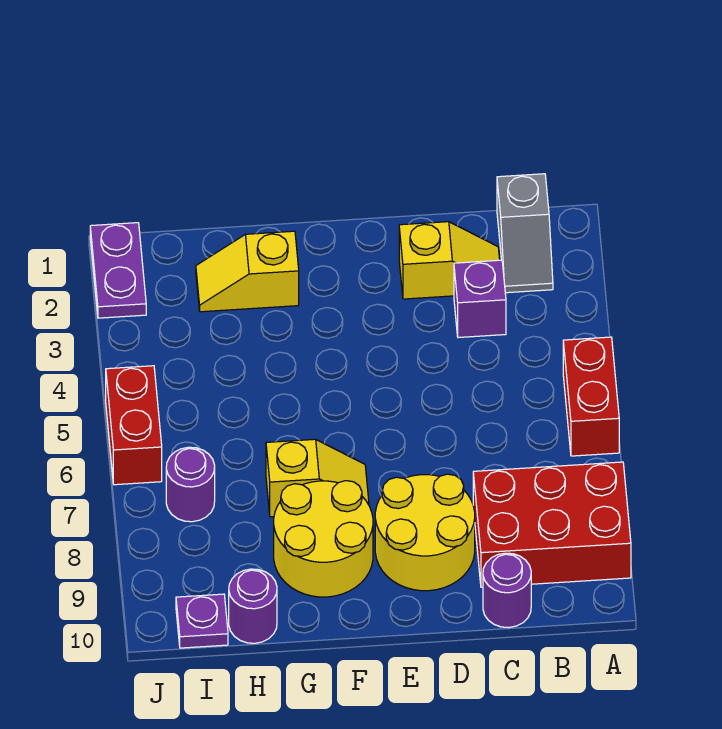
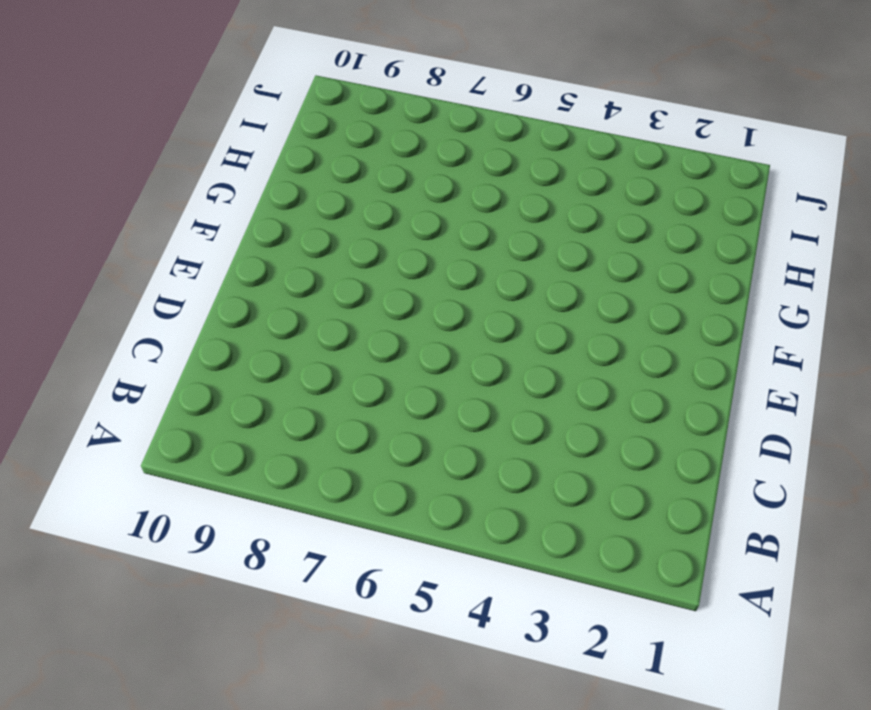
none -> red brick A5:A6 level 1
none -> red brick A8:C9 level 1
none -> grey slope B1:B2 level 1 top 1

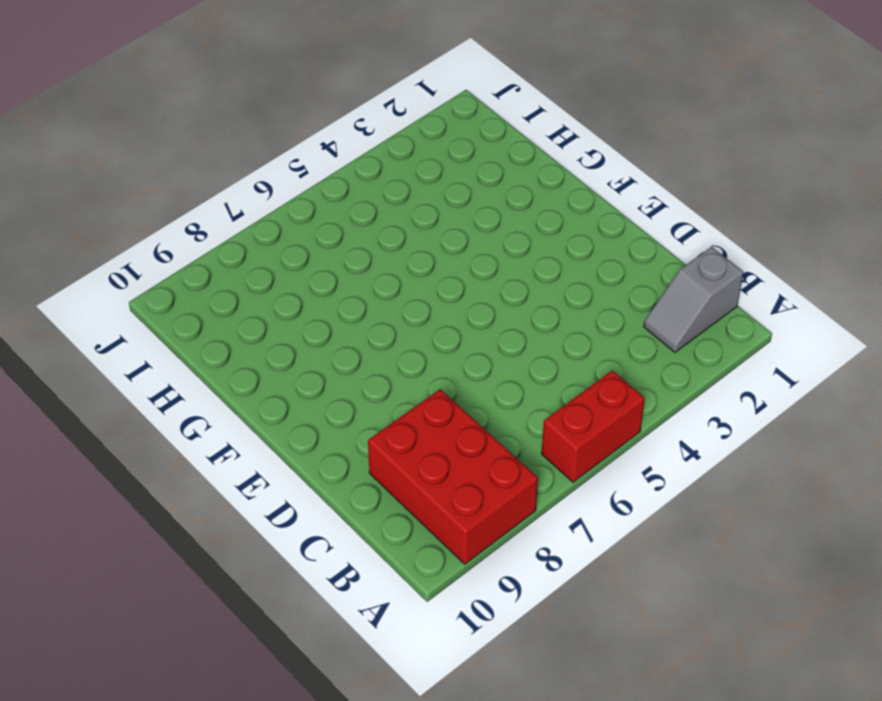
none -> yellow slope C2:D2 level 1 top D
none -> purple brick C3 level 1
none -> purple round brick C10 level 1

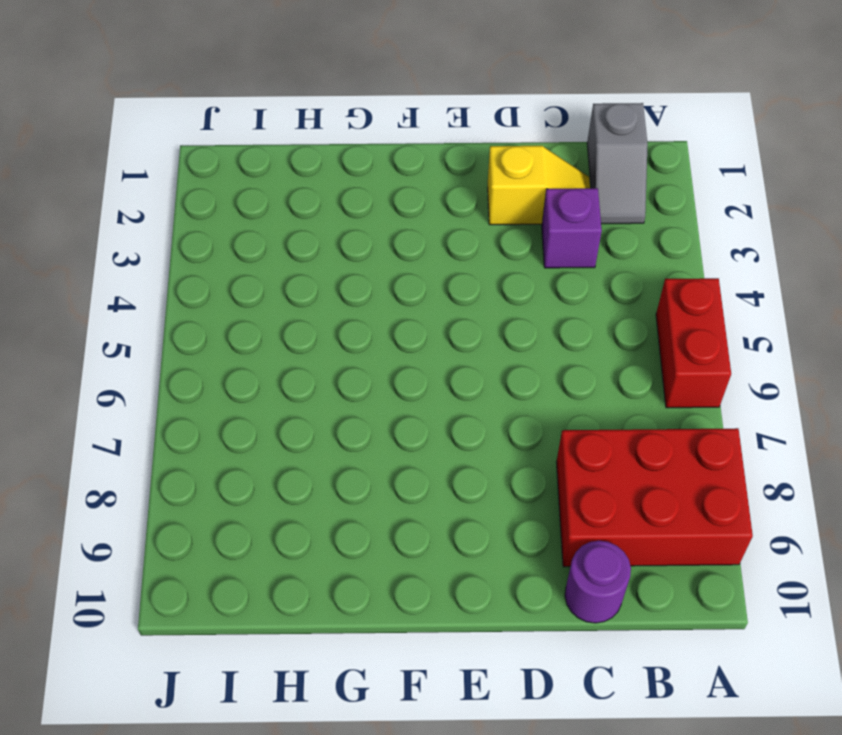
none -> yellow round brick D8:E9 level 1
none -> yellow slope F7:G7 level 1 top G
none -> yellow round brick F8:G9 level 1

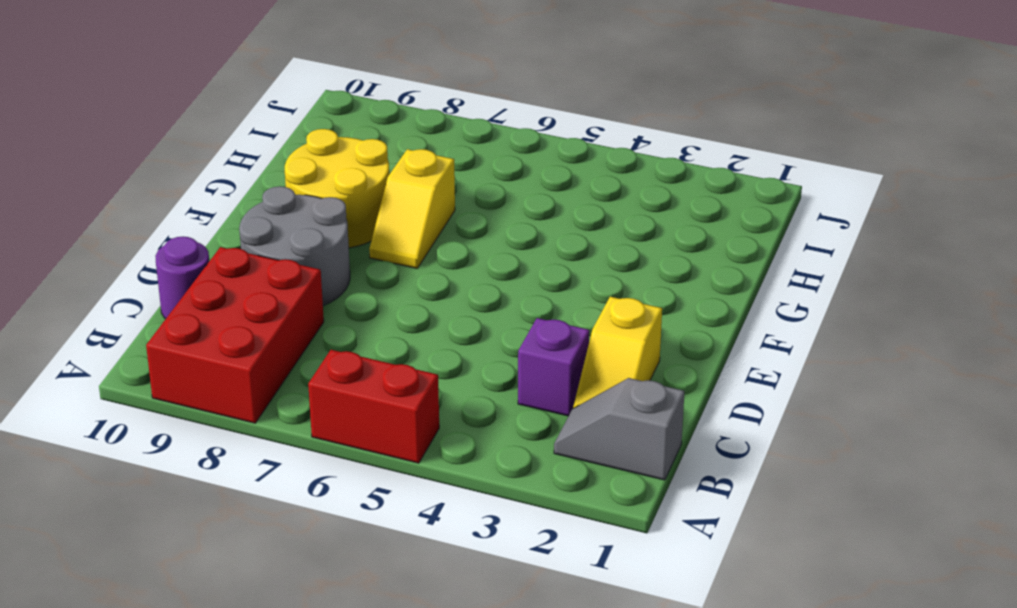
grey round brick D8:E9 level 1 -> yellow round brick D8:E9 level 1
none -> yellow slope G2:H2 level 1 top G
none -> purple round brick H10 level 1
none -> purple round brick I7 level 1

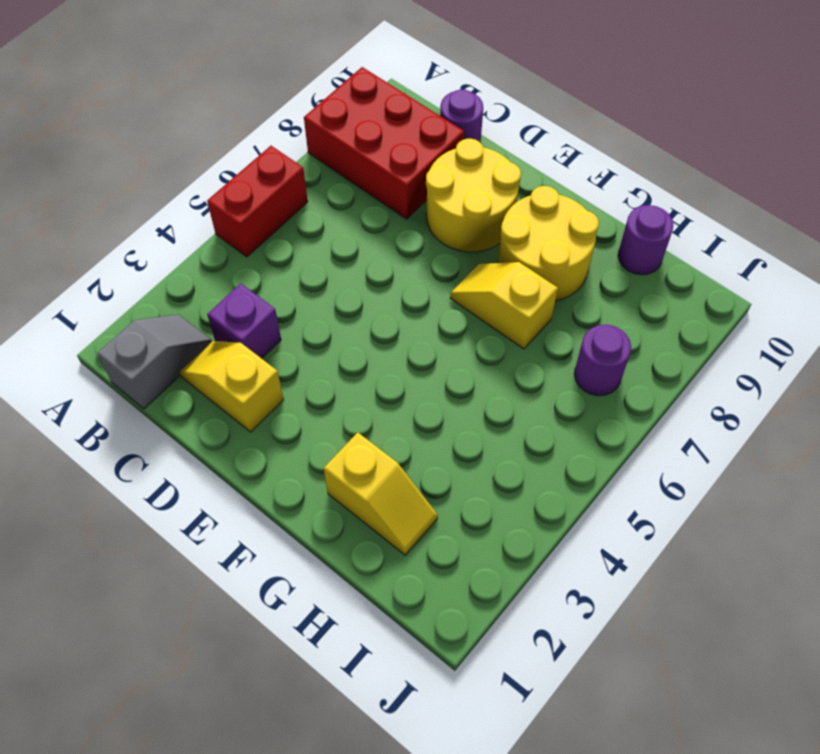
none -> purple plate I10 level 1
none -> purple plate J1:J2 level 1
none -> red brick J5:J6 level 1

